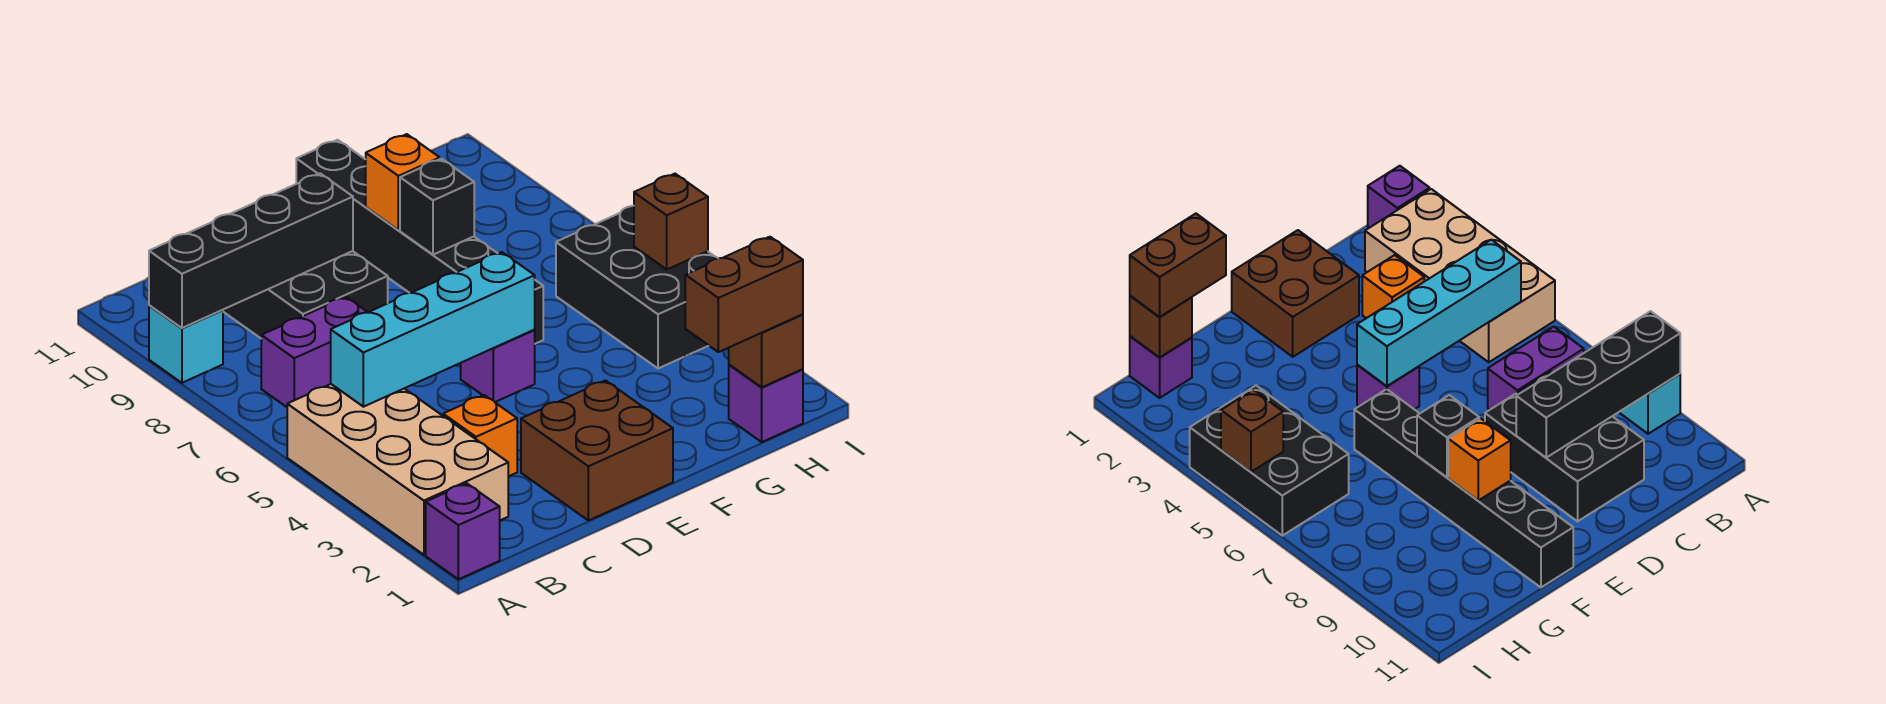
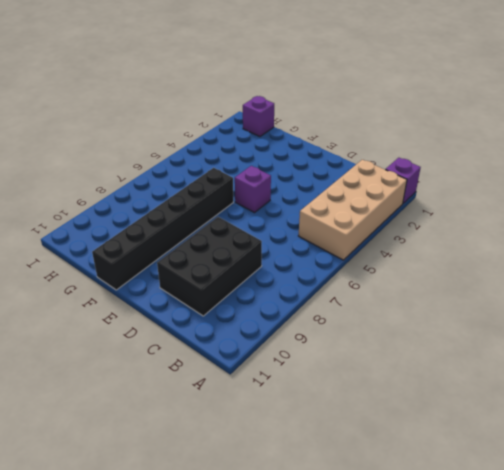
none -> cyan brick A9 level 1
none -> purple brick B7:C7 level 1
none -> orange brick C3 level 1

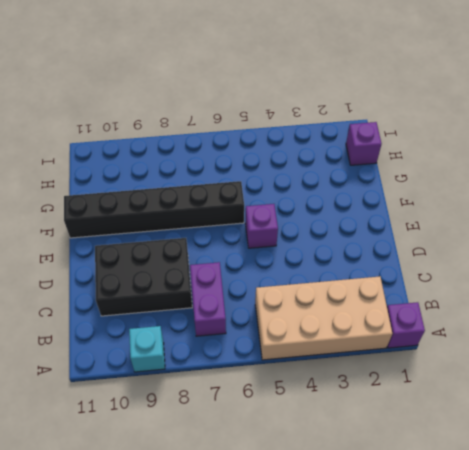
none -> orange brick C3 level 1
none -> brown brick D1:E2 level 1
none -> black brick H4:I6 level 1

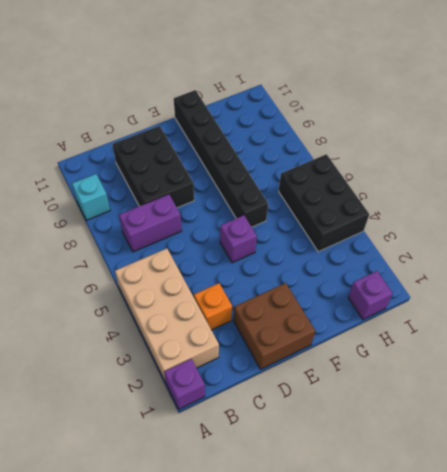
none -> black brick A9:D9 level 2
none -> cyan brick B5:E5 level 2
none -> black brick F8 level 2

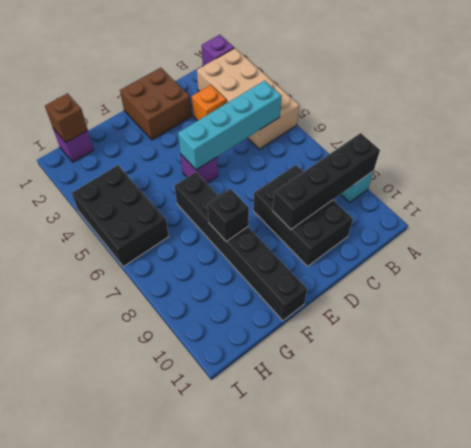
none -> purple brick B7:C7 level 1
none -> orange brick F9 level 2
none -> brown brick I5 level 2

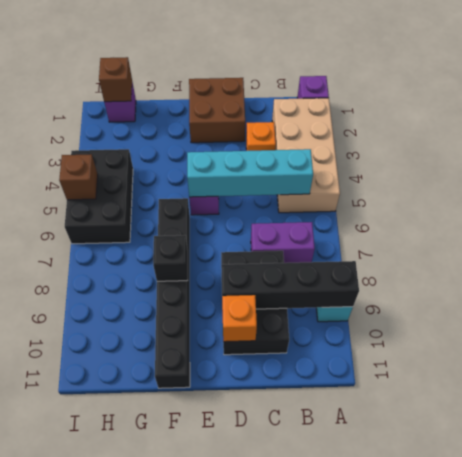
orange brick D10 level 2 -> orange brick F9 level 2
none -> brown brick G1:H1 level 3

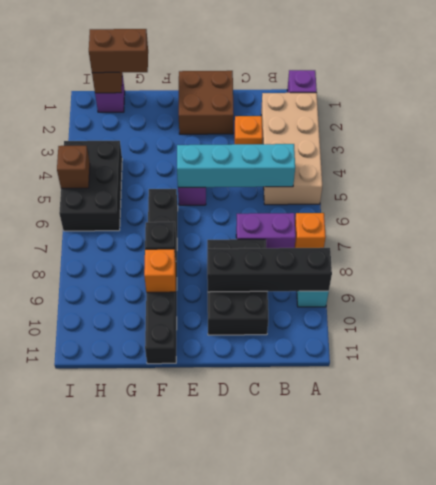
orange brick A7 level 1 -> none

